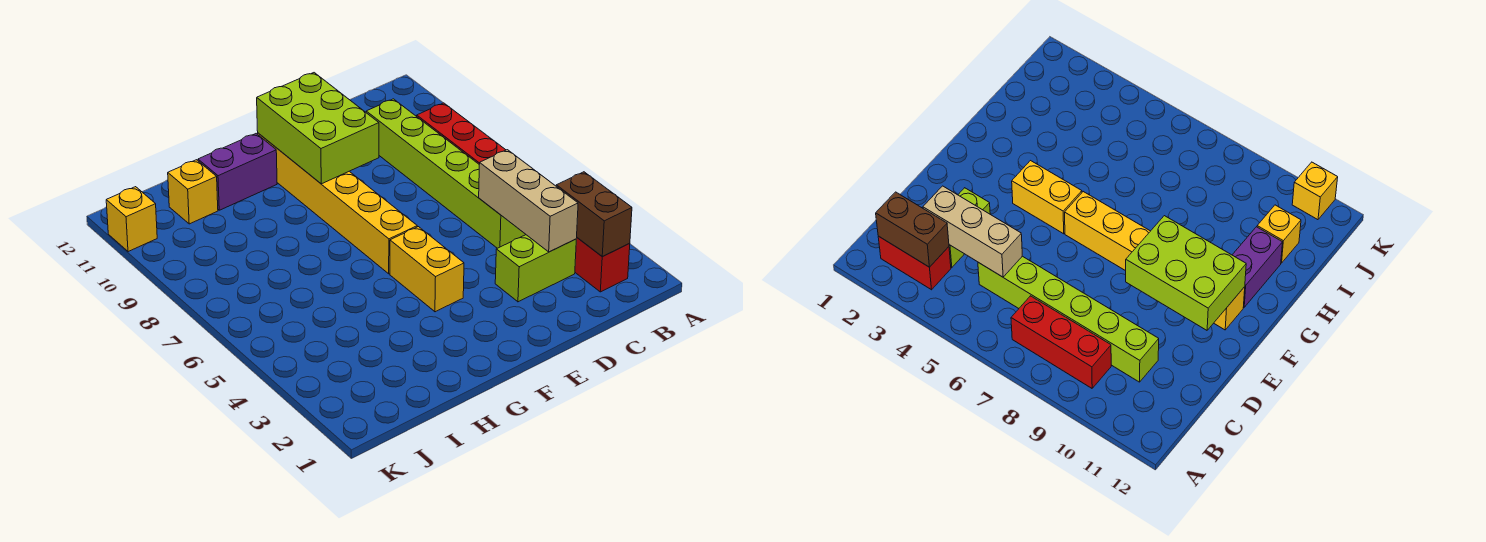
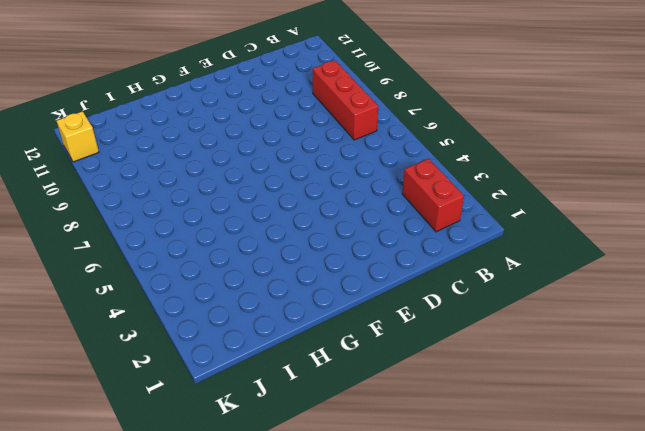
none -> lime brick C3:D3 level 1
none -> lime brick C5:C10 level 1
none -> yellow brick F4:F5 level 1

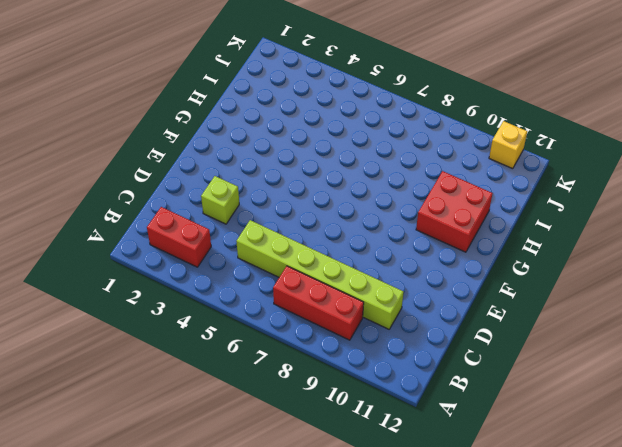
lime brick D3 level 1 -> lime brick C3:D3 level 1
red brick G10:H11 level 1 -> purple brick G11:H11 level 1
none -> yellow brick F4:F5 level 1
none -> yellow brick F6:F11 level 1
none -> yellow brick I11 level 1

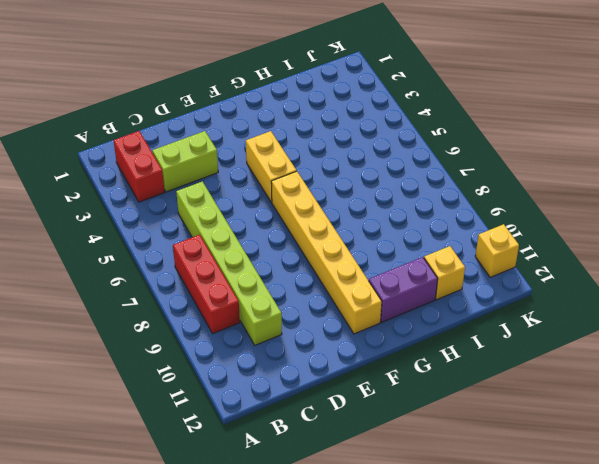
none -> brown brick B2:B3 level 2
none -> tan brick C3:C5 level 2
none -> lime brick E9:F11 level 2

